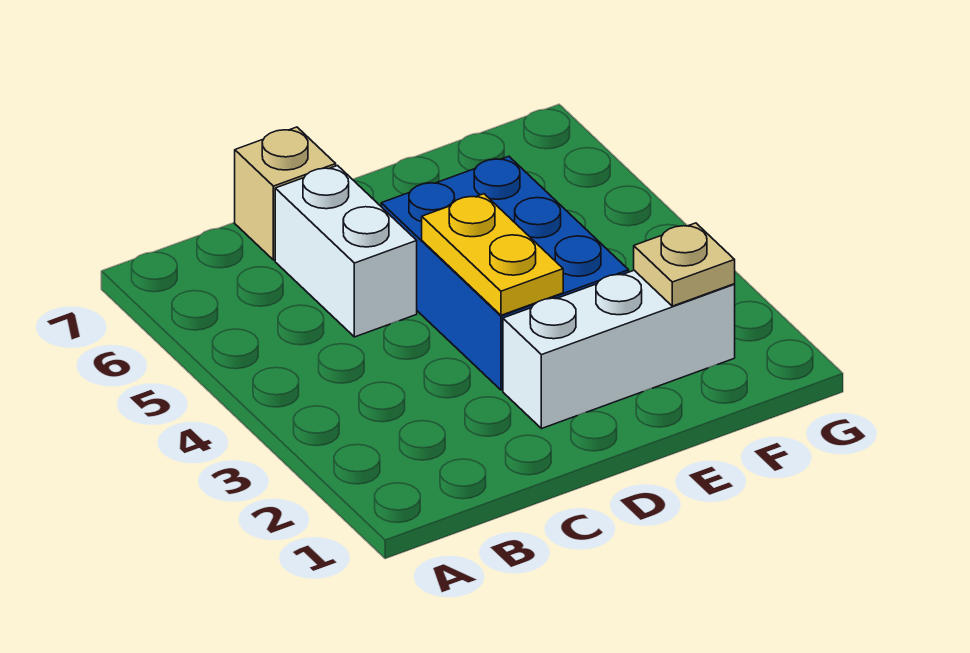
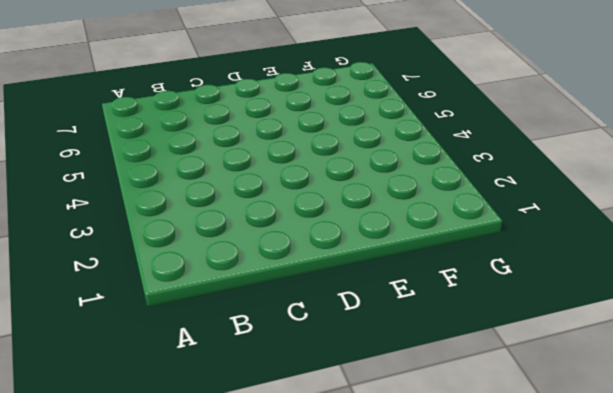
none -> white brick C5:C6 level 1
none -> tan brick C7 level 1

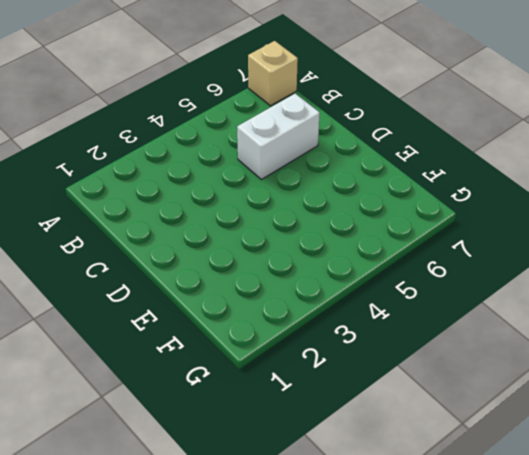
tan brick A7 level 1 -> tan brick C7 level 1
none -> white brick D2:F2 level 1
none -> blue brick D3:E5 level 1

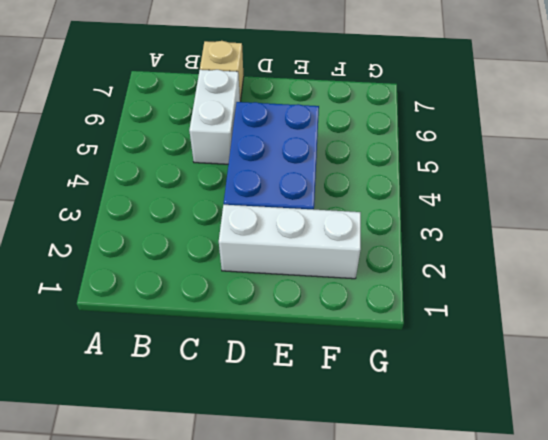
none -> yellow plate D3:D4 level 2
none -> tan plate F2 level 2

